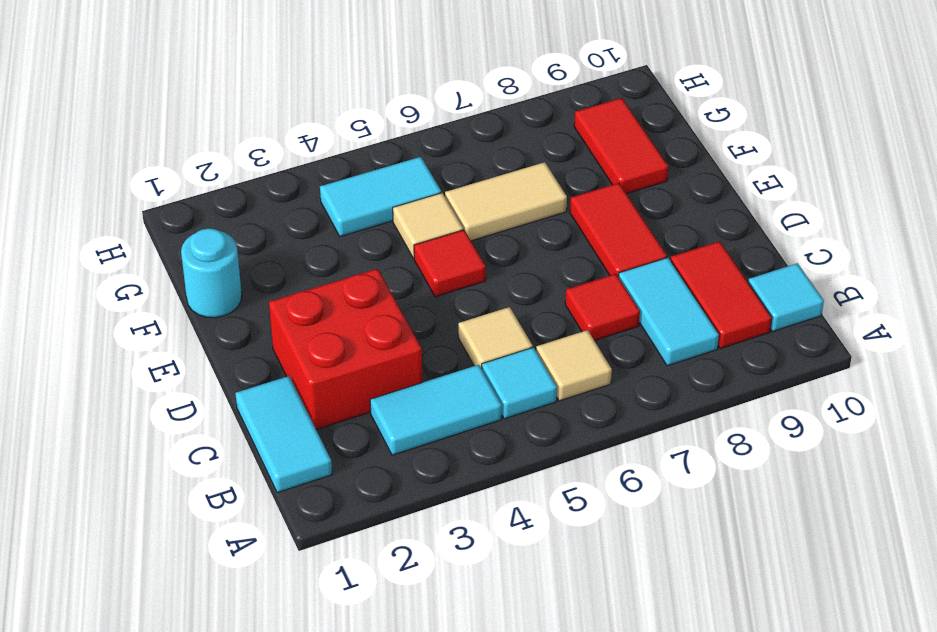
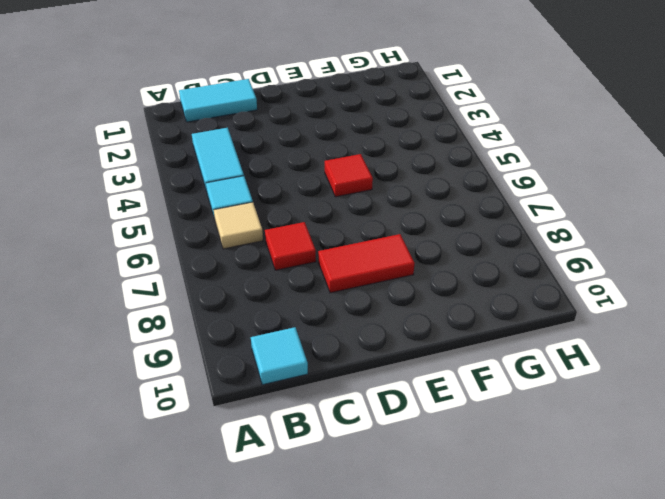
none -> cyan tile B8:C8 level 1
none -> red tile B9:C9 level 1
none -> red brick C2:D3 level 1

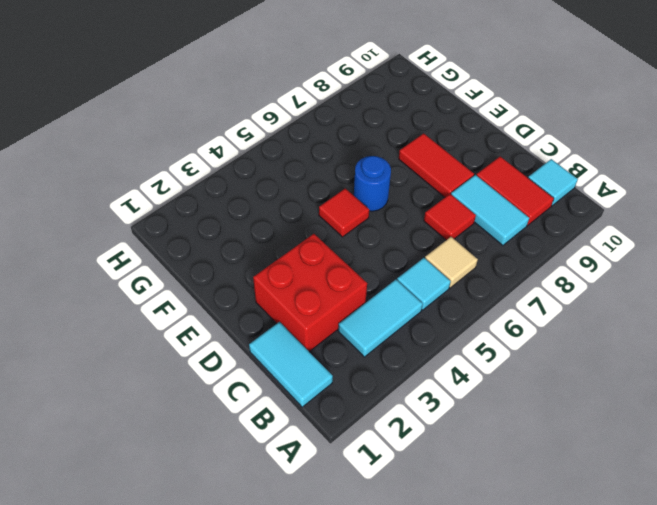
blue round brick E6 level 1 -> none
none -> tan tile C5 level 1
none -> cyan round brick F1 level 1
none -> tan tile F5 level 1

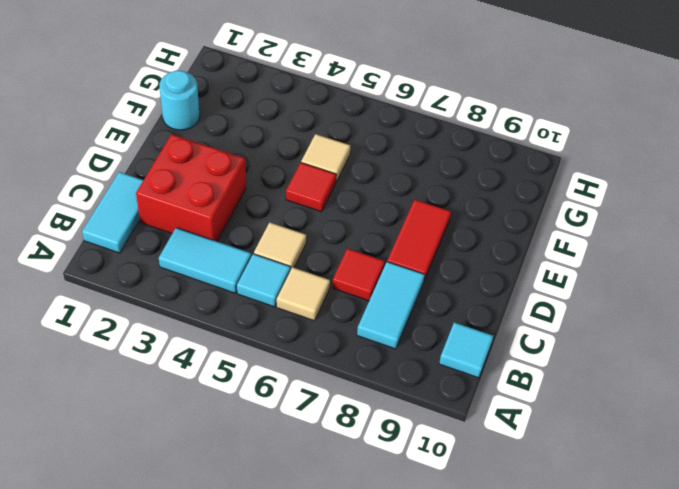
none -> red tile B9:C9 level 1
none -> tan tile F6:F7 level 1
none -> red tile F9:G9 level 1

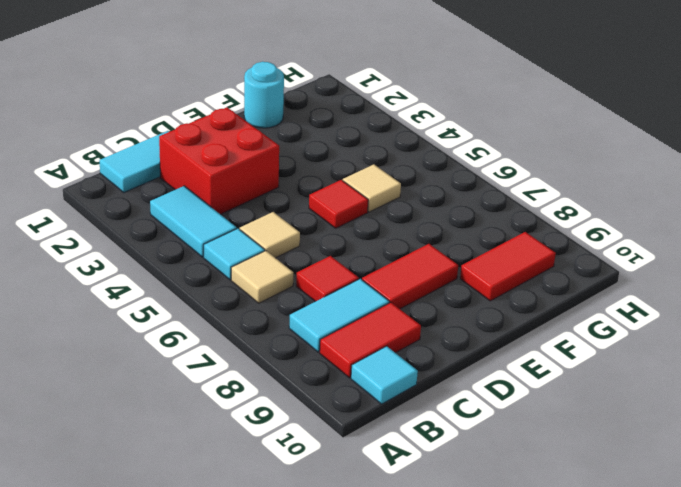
none -> tan tile F6:F7 level 1
none -> cyan tile G4:G5 level 1

